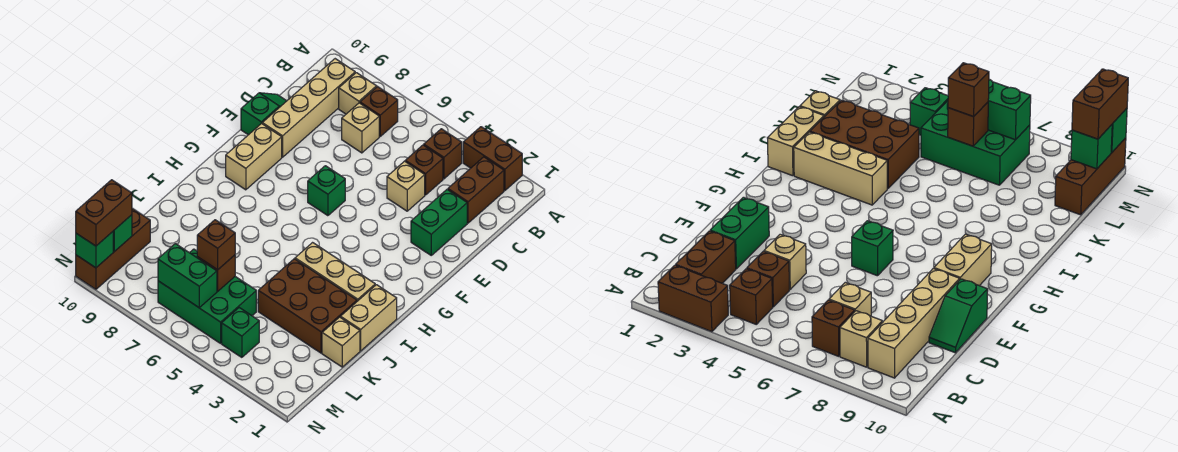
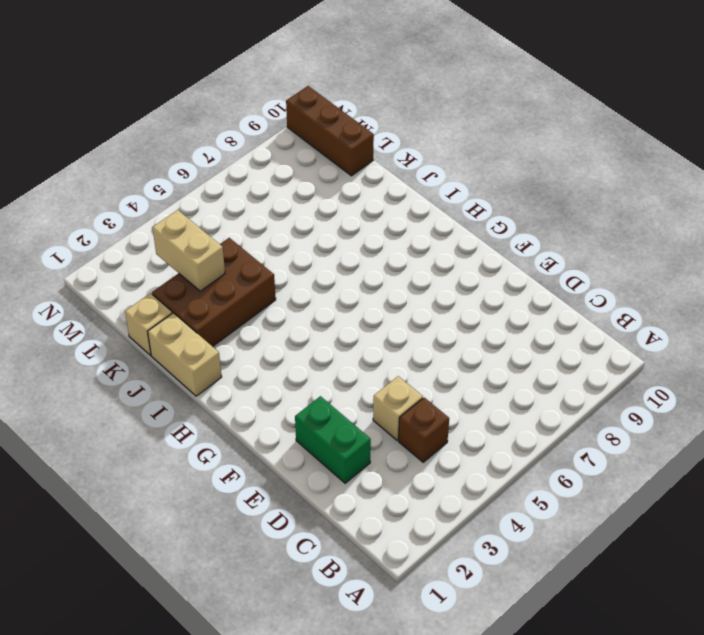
tan brick K3:L3 level 2 -> tan brick F9:G9 level 1
none -> brown brick A2:A3 level 1
none -> brown brick B2:C2 level 1
none -> brown brick B4 level 1

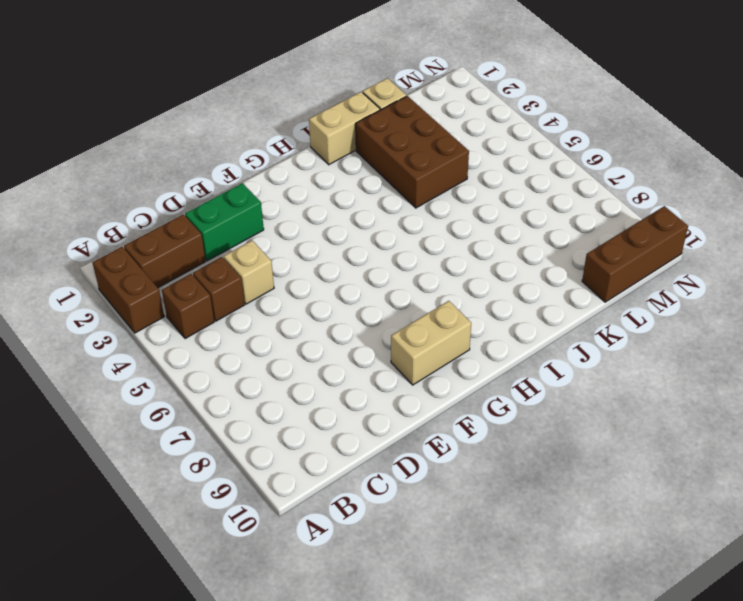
none -> brown brick B7 level 1
none -> tan brick B8 level 1
none -> tan brick B9:E9 level 1

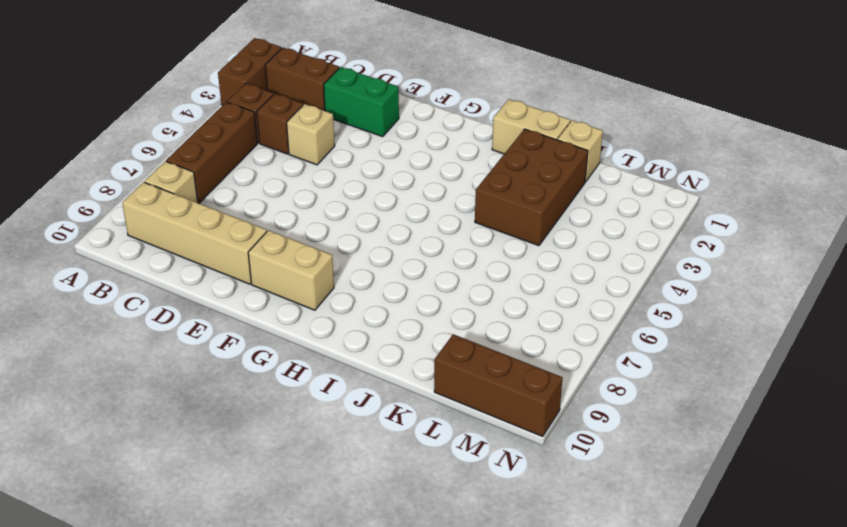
brown brick B5:B7 level 1 -> brown brick B7 level 1
none -> tan brick C7 level 1
none -> green slope D10:E10 level 1 top E
none -> green brick F6 level 1

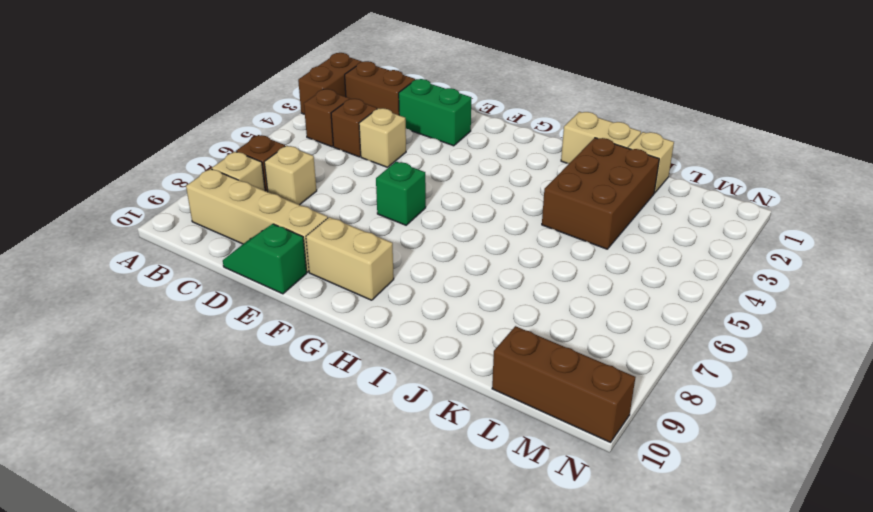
none -> tan brick I2:I4 level 1
none -> green brick L5:M7 level 1
none -> green brick M4 level 1

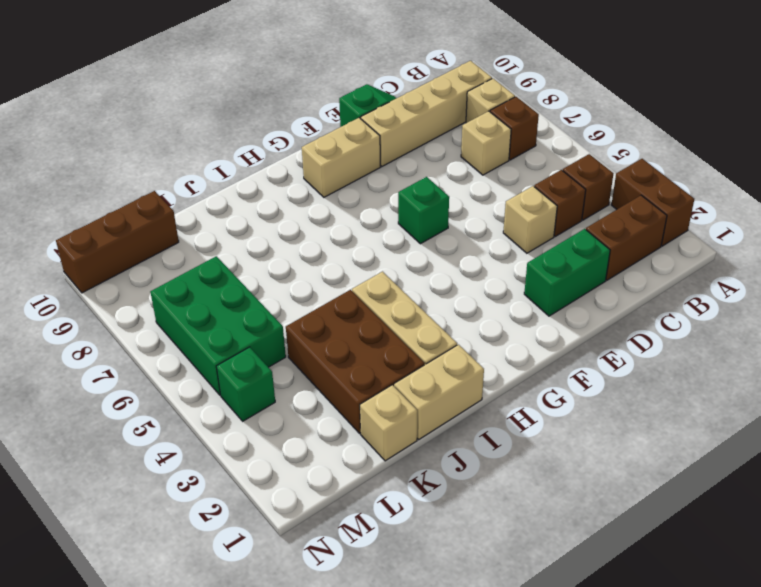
none -> brown brick L6 level 2
none -> green brick M6:M7 level 2
none -> green brick M10 level 2

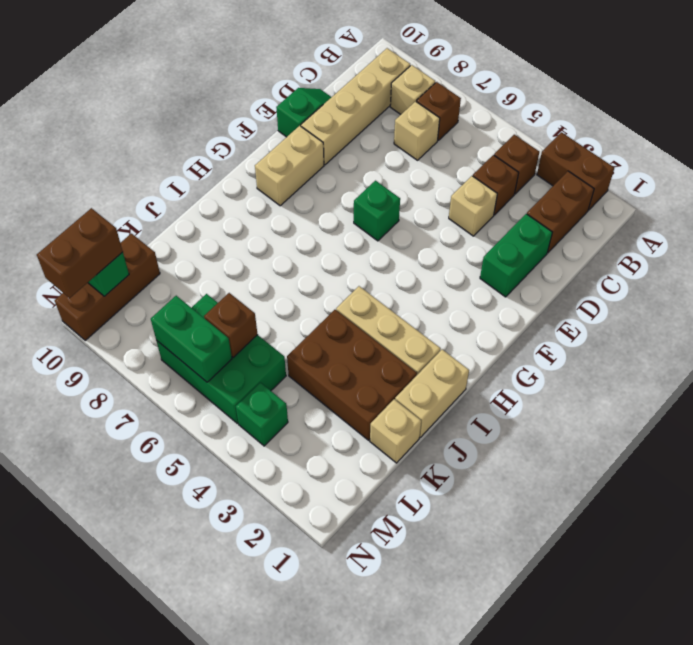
none -> green brick N10 level 2
none -> brown brick L6 level 3

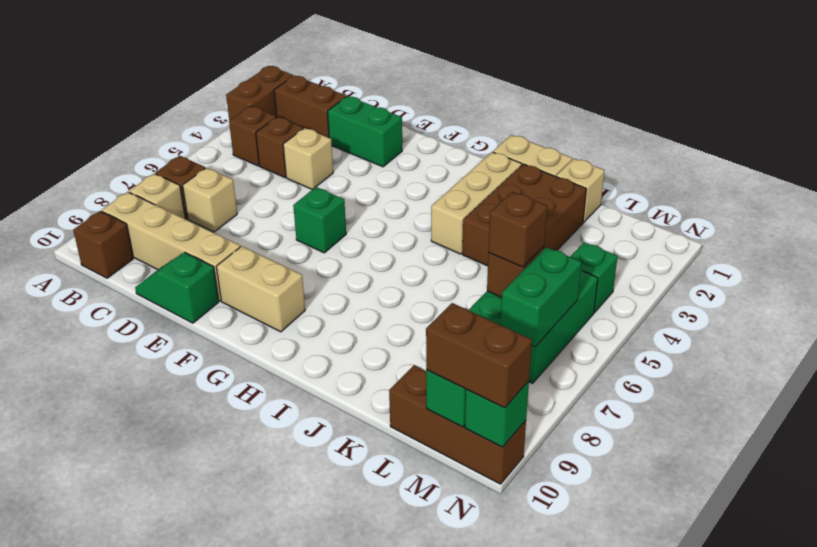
brown brick B10 level 1 -> none

